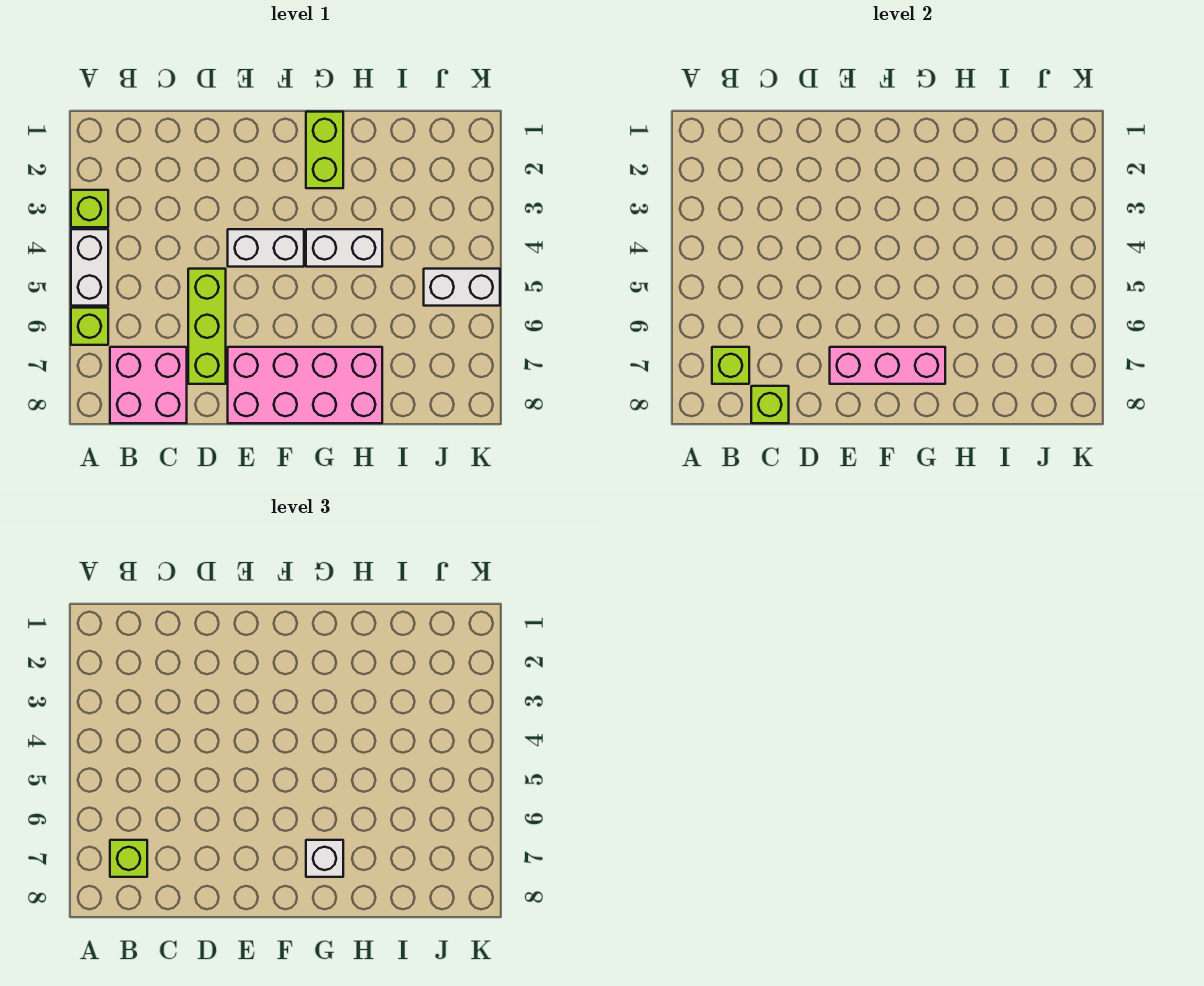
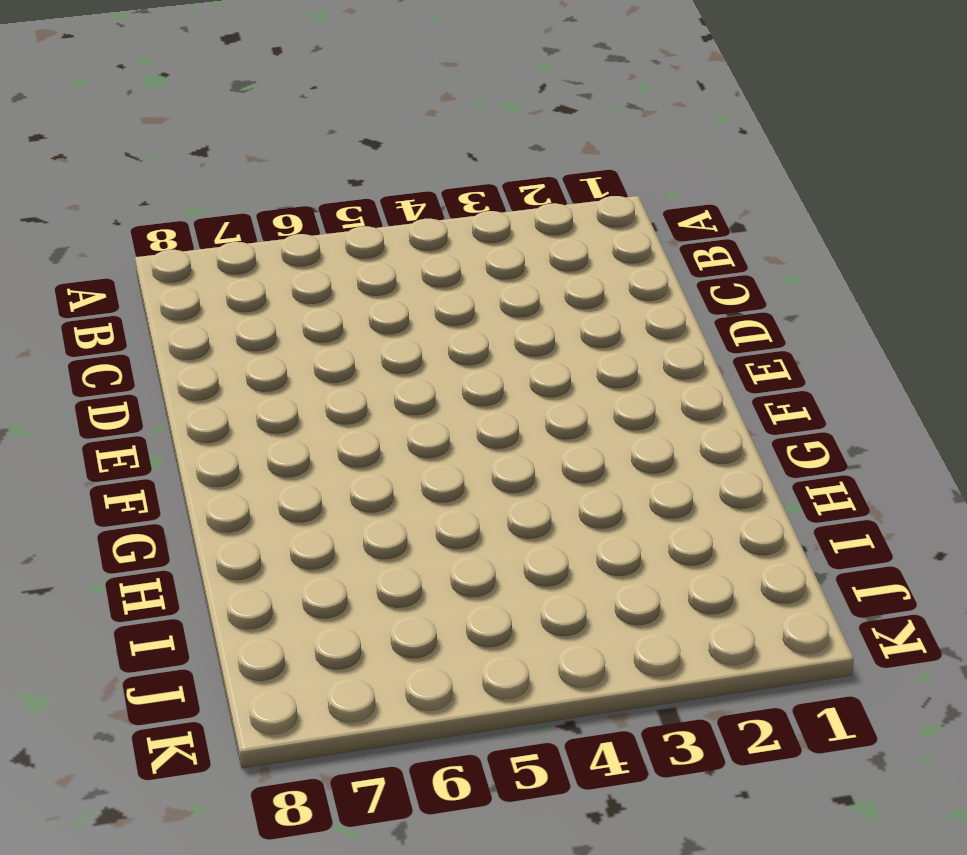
none -> lime brick A3 level 1
none -> white brick A4:A5 level 1
none -> lime brick A6 level 1

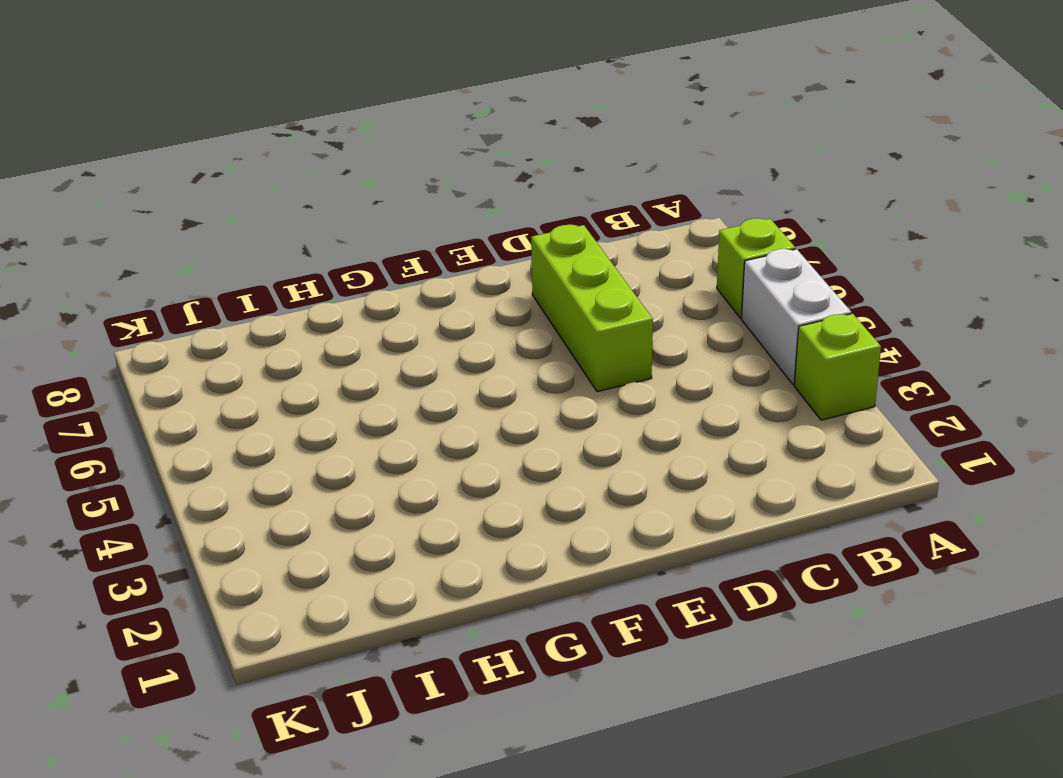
none -> pink brick B7:C8 level 1
none -> white brick E4:F4 level 1
none -> pink brick E7:H8 level 1

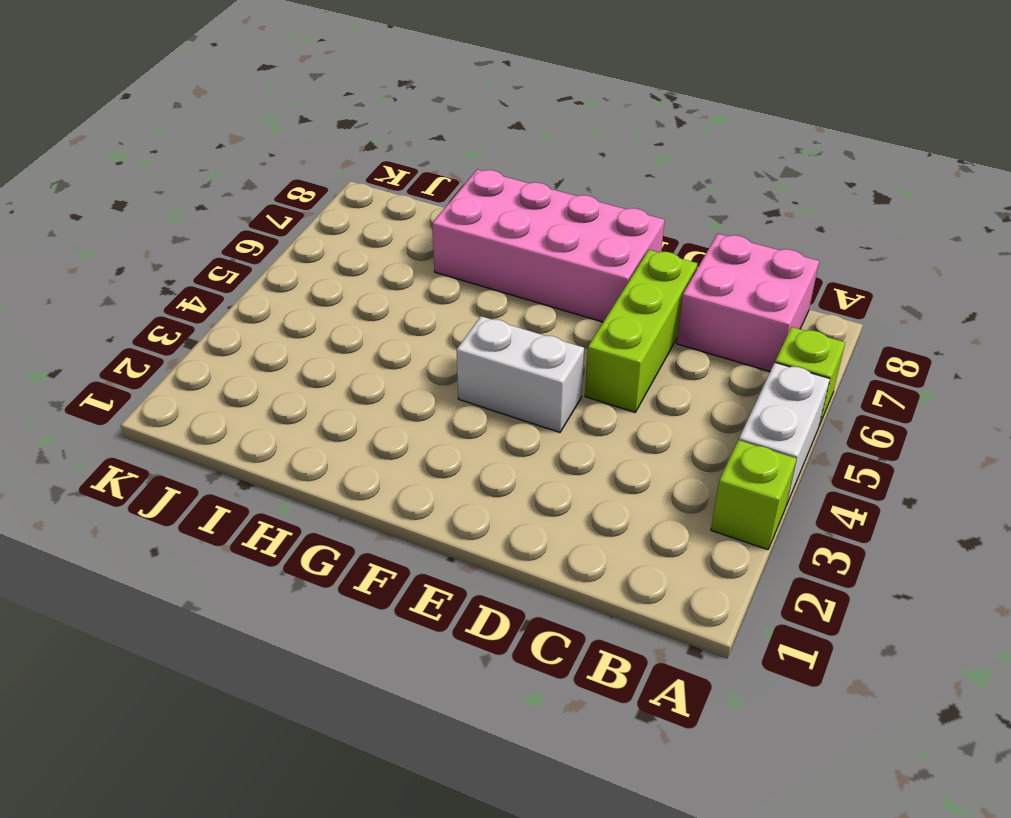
none -> lime brick G1:G2 level 1
none -> white brick G4:H4 level 1
none -> white brick J5:K5 level 1

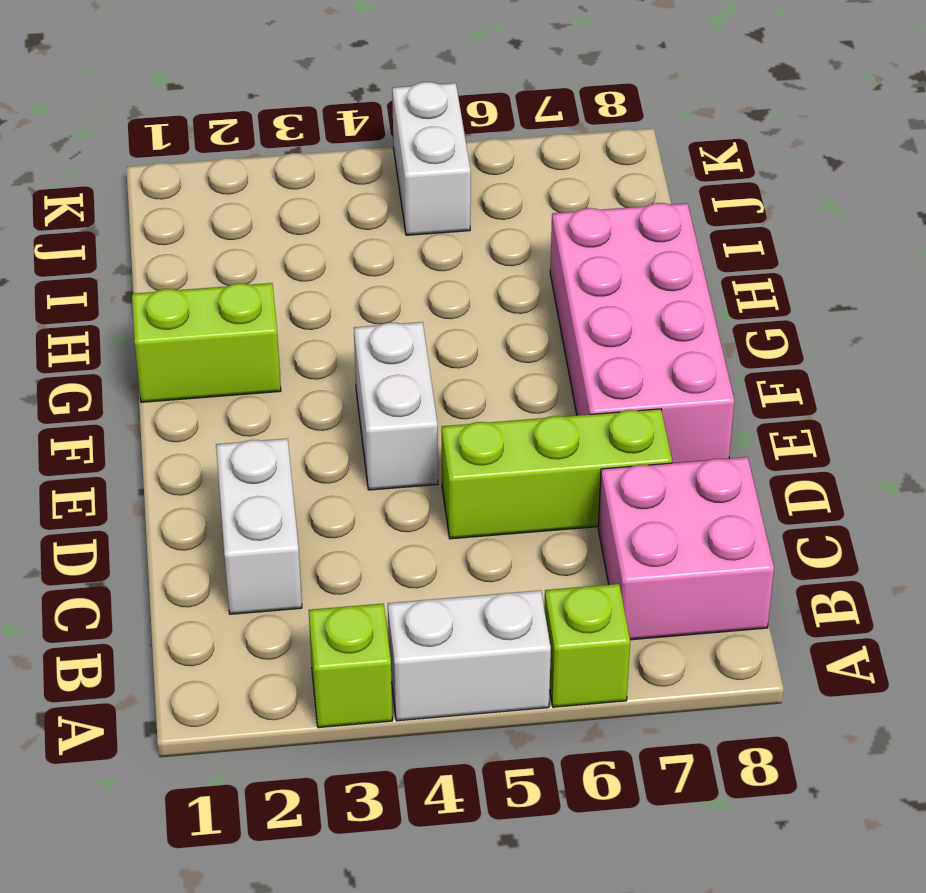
white brick C2:D2 level 1 -> white brick G4:H4 level 1
none -> lime brick B7 level 2
none -> lime brick C8 level 2
none -> pink brick E7:G7 level 2

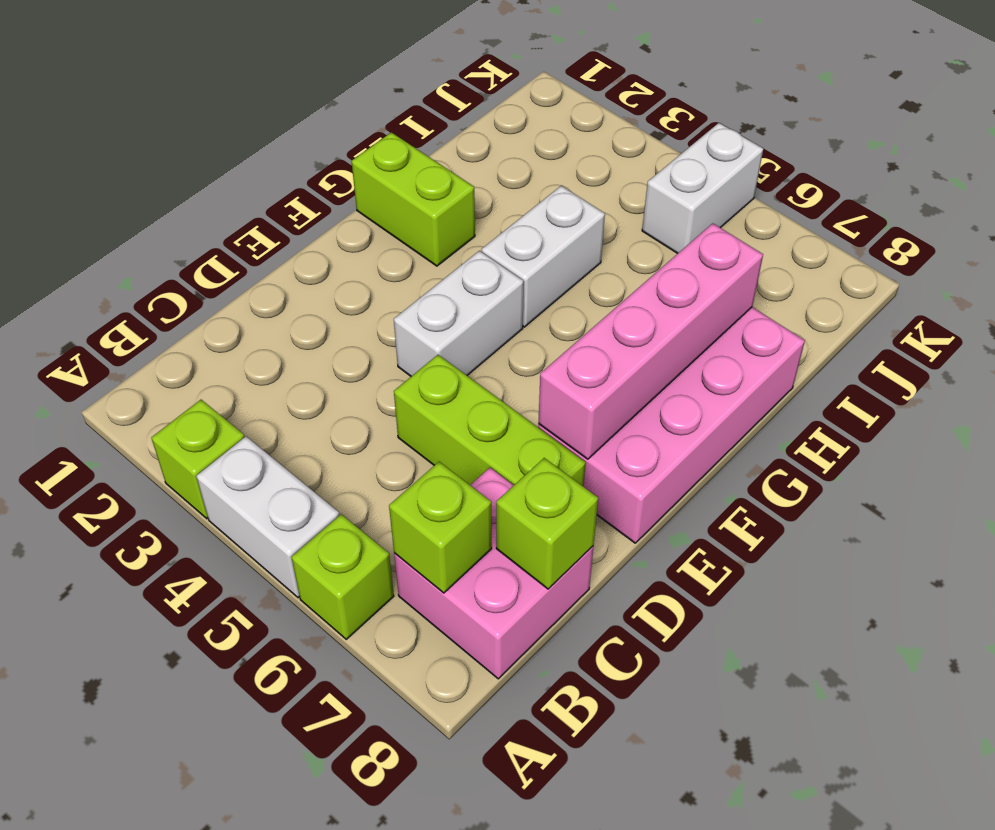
pink brick E7:H7 level 2 -> pink brick E7:G7 level 2
none -> lime brick B7 level 3
none -> white brick G7 level 3

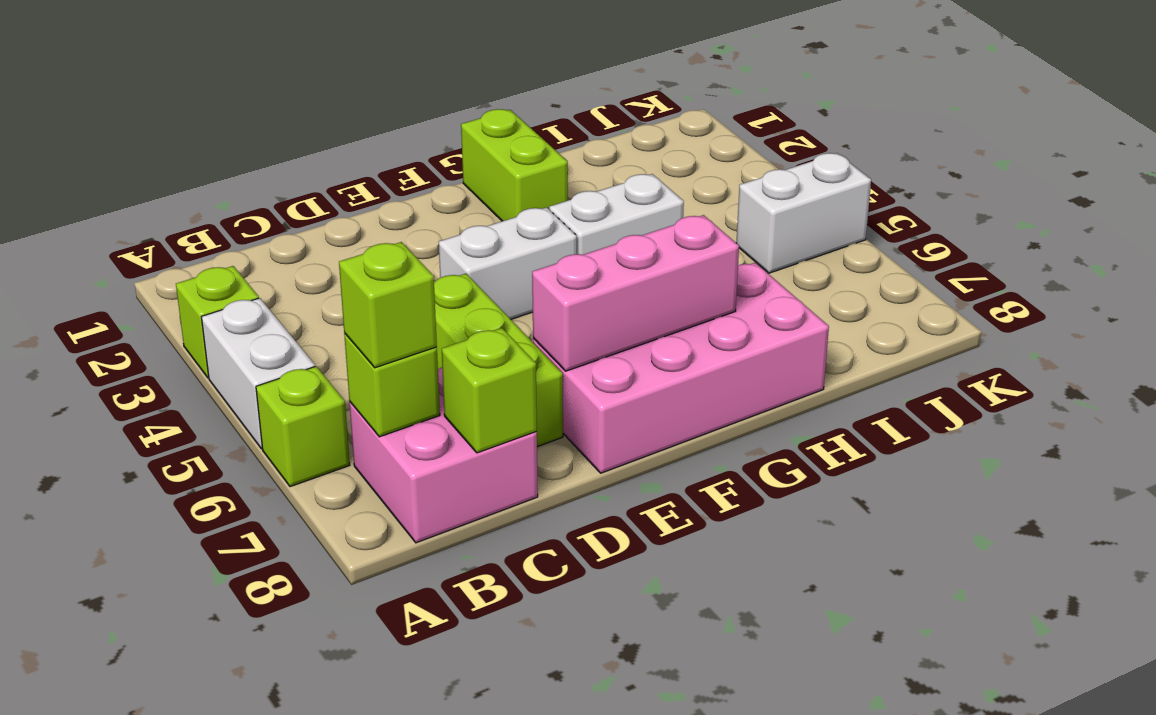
none -> white brick G7 level 3

